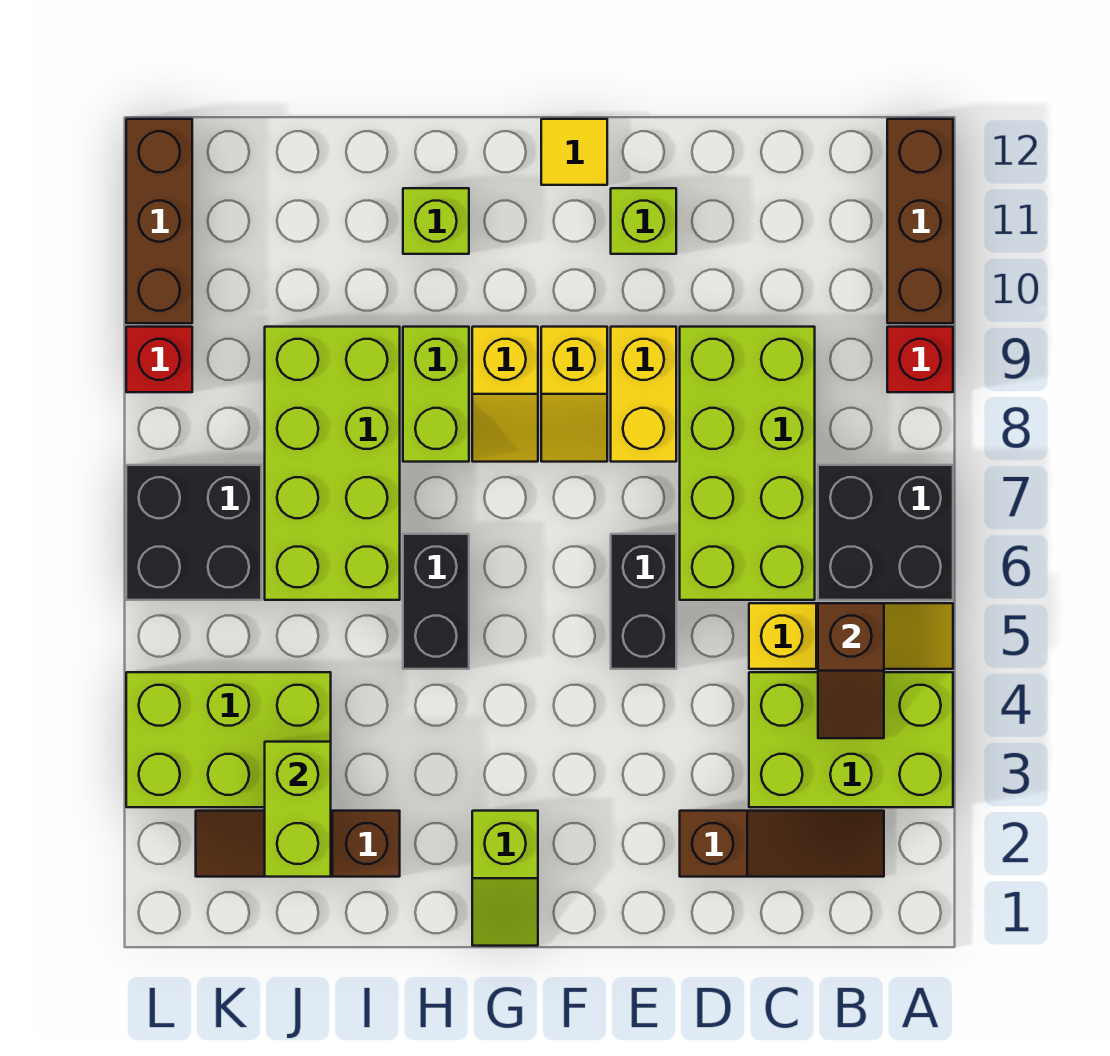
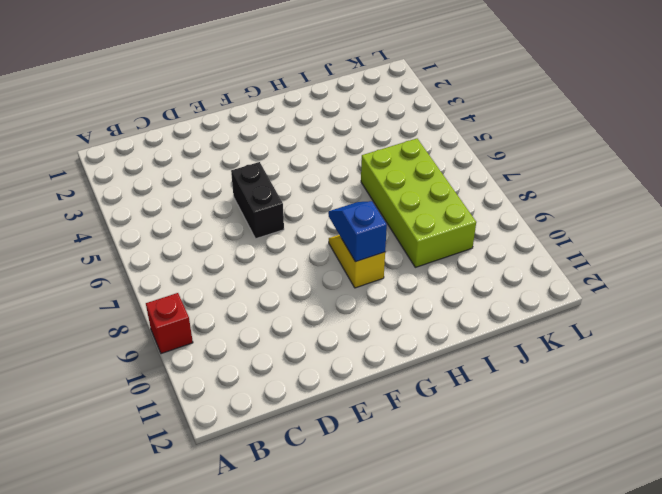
blue slope G8:G9 level 2 top 9 -> none
none -> lime brick A3:C4 level 1
none -> yellow slope A5:C5 level 1 top C
none -> black brick A6:B7 level 1

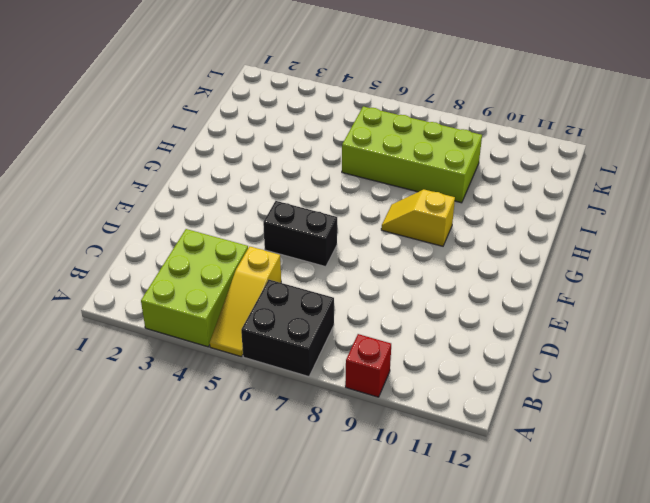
none -> brown brick A10:A12 level 1
none -> brown slope B2:D2 level 1 top D
none -> lime brick C6:D9 level 1

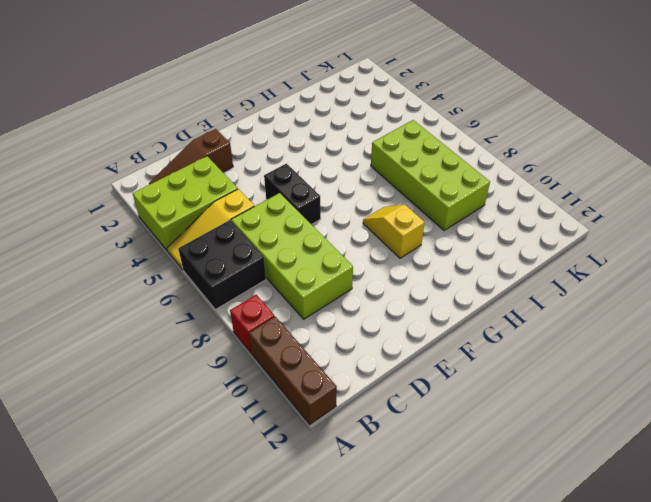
none -> yellow brick E8:E9 level 1
none -> lime brick E11 level 1
none -> yellow slope F8:F9 level 1 top 9

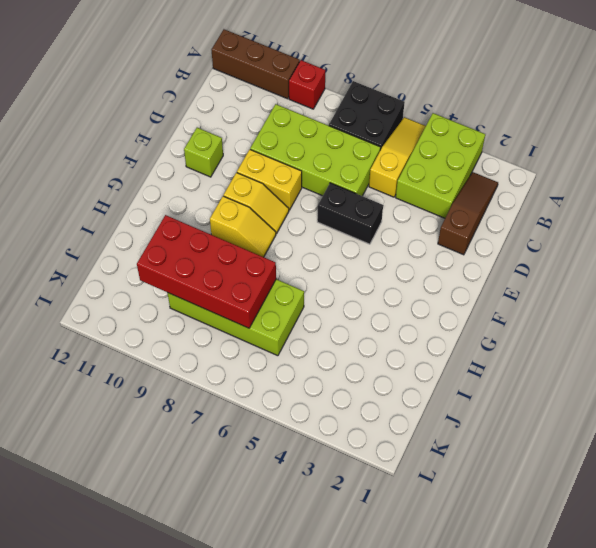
red brick I7:J10 level 2 -> none
none -> yellow tile F12 level 1
none -> lime slope G1:G2 level 1 top 2
none -> black brick H5:H6 level 1

